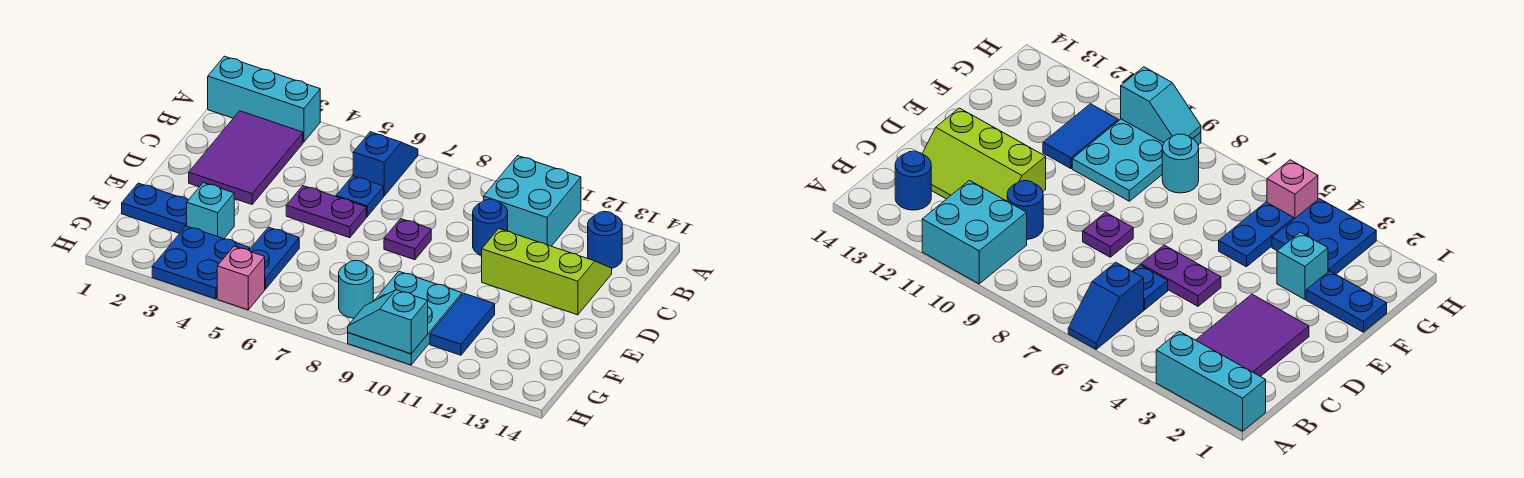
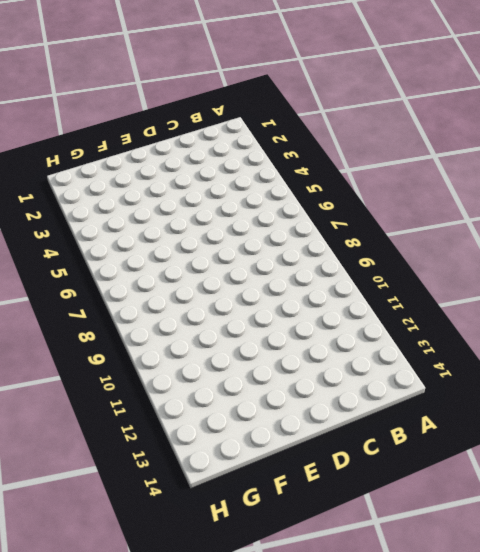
none -> cyan brick A1:A3 level 1
none -> blue slope A6:B6 level 1 top B
none -> cyan brick A10:B11 level 1

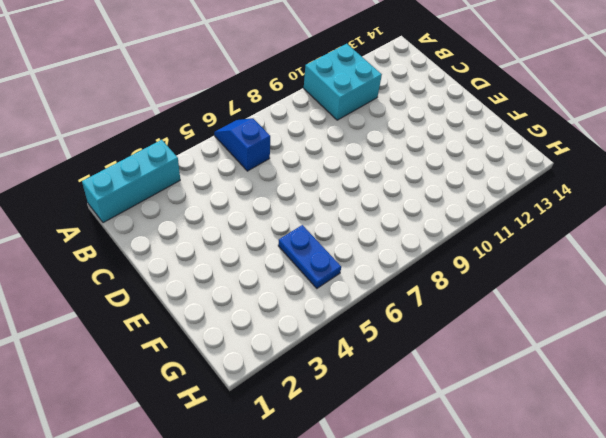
none -> purple tile B2:D3 level 1
none -> blue round brick B13 level 1
none -> blue plate C6 level 1

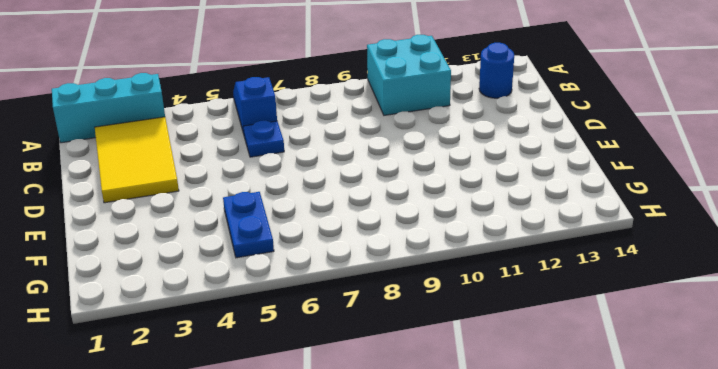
yellow tile B2:D3 level 1 -> purple tile B2:D3 level 1
none -> blue round brick C10 level 1
none -> lime slope C11:D13 level 1 top D
none -> purple plate D5:D6 level 1

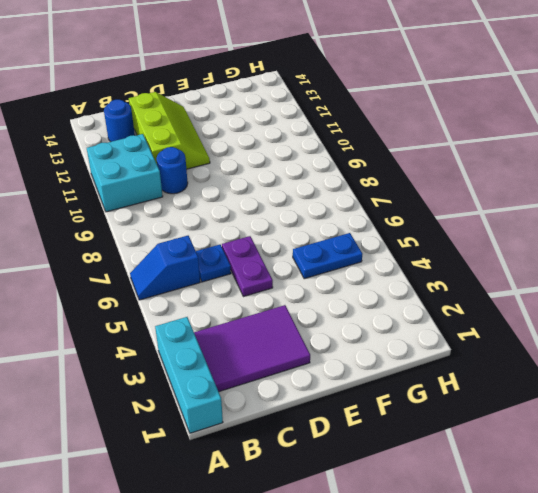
lime slope C11:D13 level 1 top C -> lime slope C11:D13 level 1 top D
none -> purple plate D8 level 1
none -> blue plate F1:F2 level 1
none -> cyan brick F3 level 1

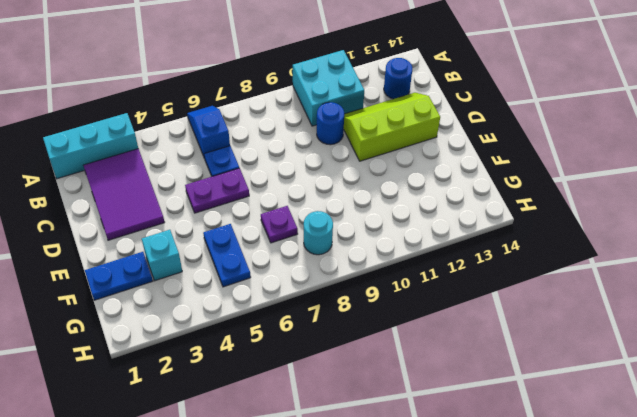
purple plate F7 level 1 -> purple plate D8 level 1
none -> cyan plate F9:H10 level 1
none -> blue tile F11:G11 level 1
none -> blue plate G3:H4 level 1

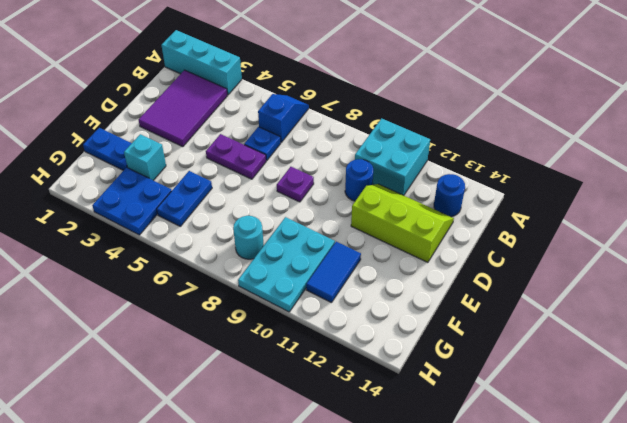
none -> pink brick H5 level 1
none -> cyan slope H9:H10 level 2 top 10

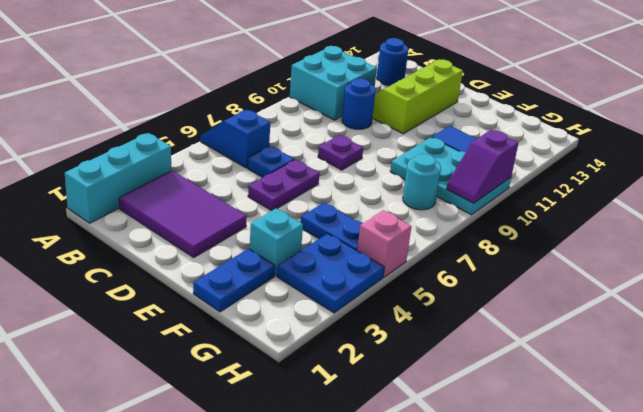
purple slope H9:H10 level 2 top 10 -> cyan slope H9:H10 level 2 top 10

